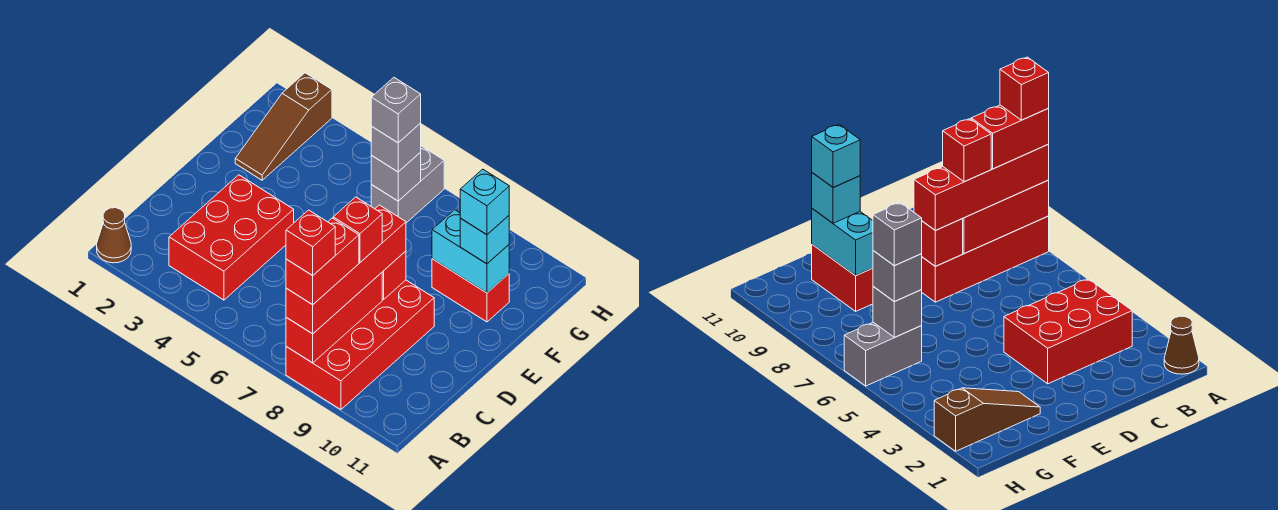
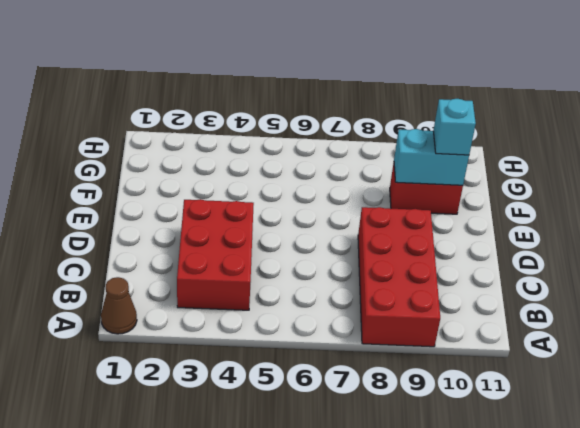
none -> brown slope F2:H2 level 1 top H
none -> grey brick G6:H6 level 1
none -> red brick A8:C8 level 2

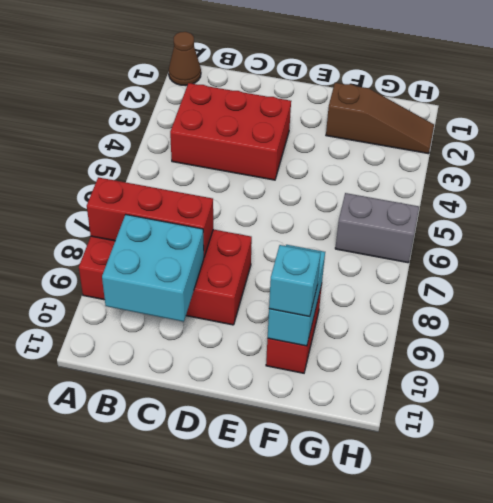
cyan brick B9:C10 level 2 -> none
brown slope F2:H2 level 1 top F -> brown slope F2:H2 level 1 top H
none -> red brick D8 level 2
none -> grey brick G6 level 2
none -> red brick A8:D8 level 3

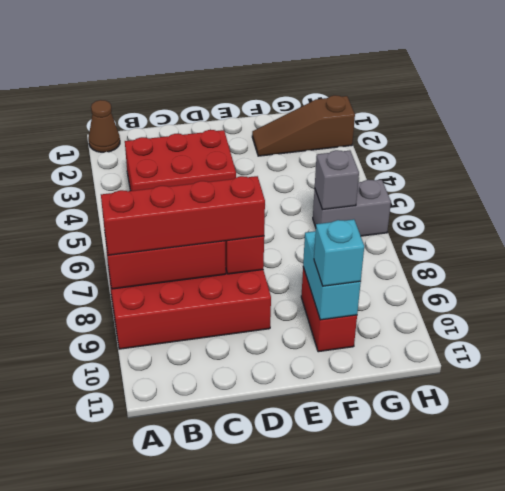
none -> grey brick G6 level 3
none -> red brick A8:B8 level 4
none -> red brick C8 level 4

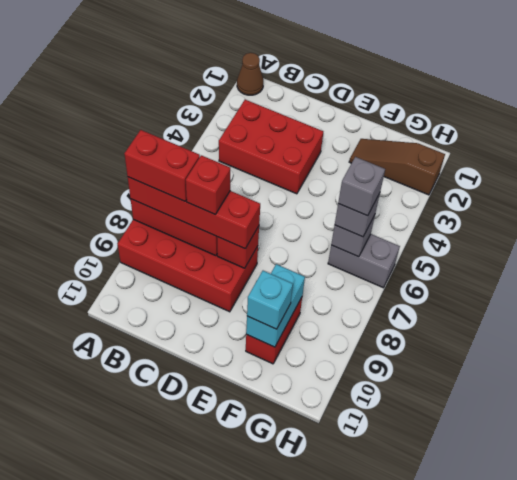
none -> cyan brick F10 level 4
none -> red brick A8 level 5

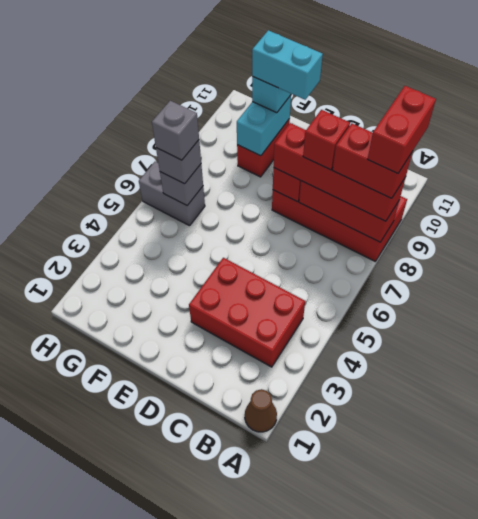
red brick A8:A9 level 5 -> red brick A8 level 5
cyan brick E10:F10 level 4 -> cyan brick F10 level 4
none -> brown slope F2:H2 level 1 top H

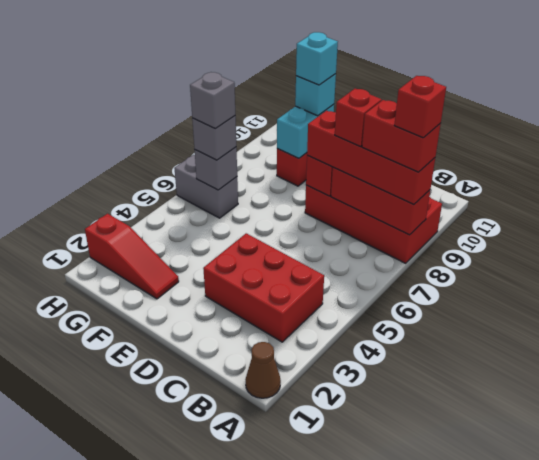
red slope F2:H2 level 1 top H -> brown slope F2:H2 level 1 top H

